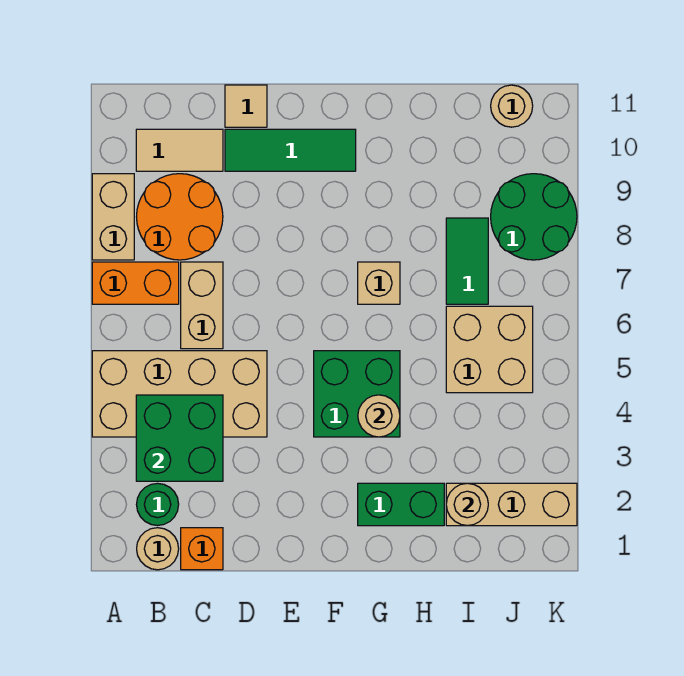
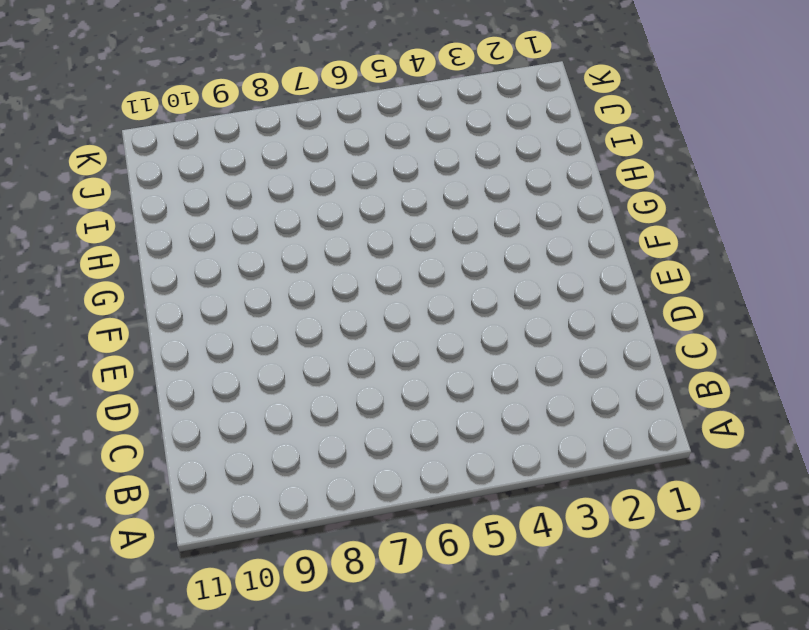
none -> tan brick A4:D5 level 1
none -> orange brick A7:B7 level 1
none -> tan brick A8:A9 level 1

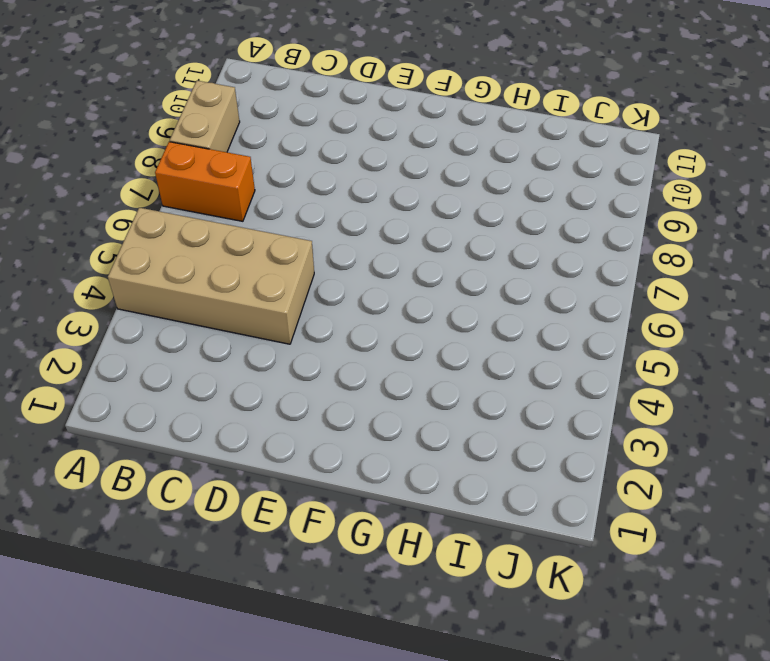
none -> tan round brick B1 level 1
none -> green round brick B2 level 1
none -> orange round brick B8:C9 level 1

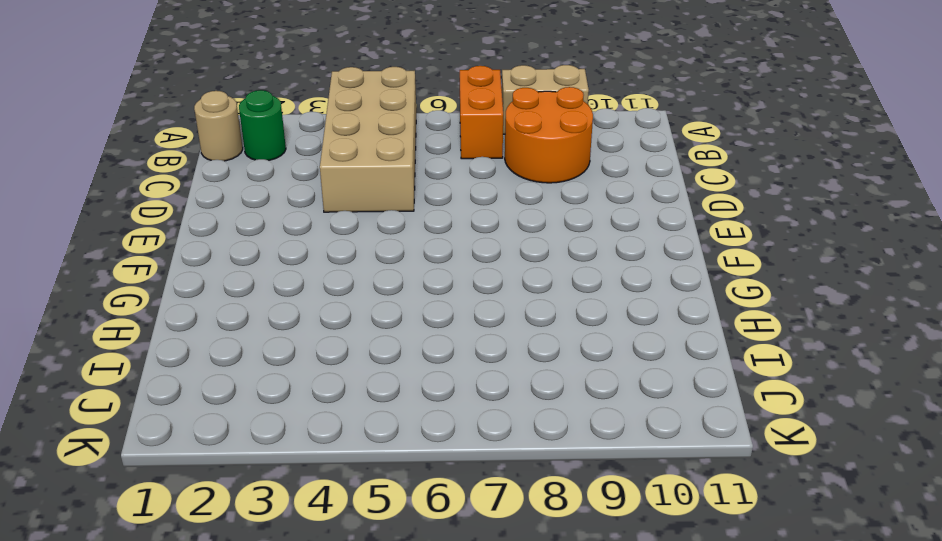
none -> tan tile B10:C10 level 1
none -> orange brick C1 level 1
none -> tan brick C6:C7 level 1

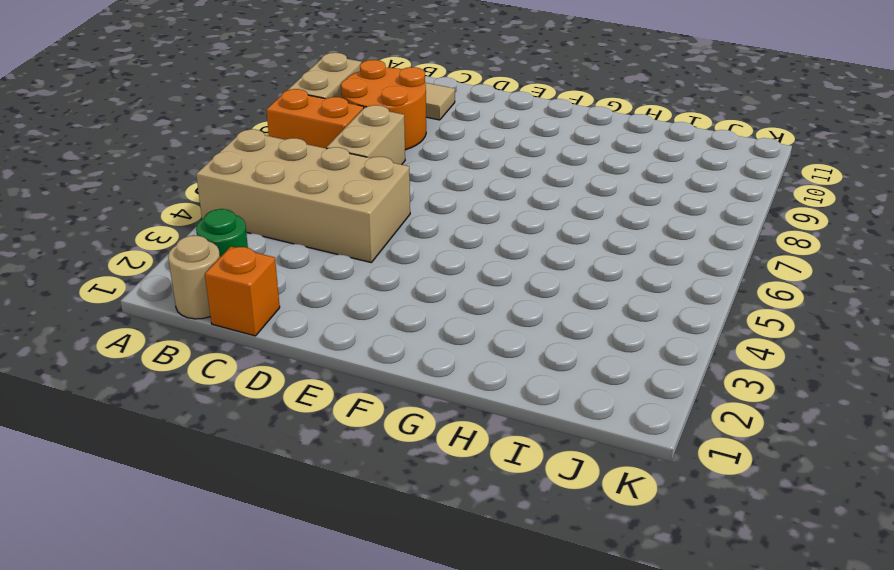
none -> green tile D10:F10 level 1
none -> tan tile D11 level 1
none -> green brick F4:G5 level 1

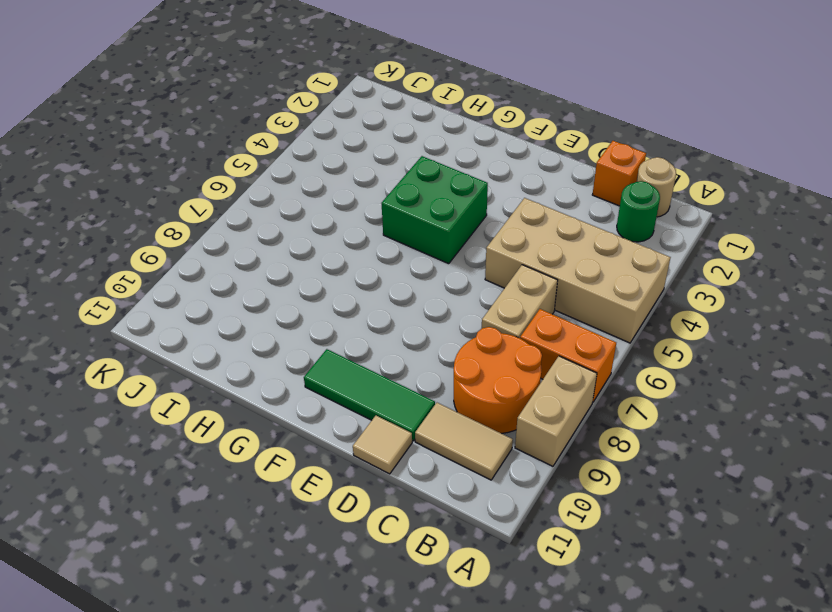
none -> green brick G2:H2 level 1
none -> tan brick G7 level 1
none -> tan brick I2:K2 level 1

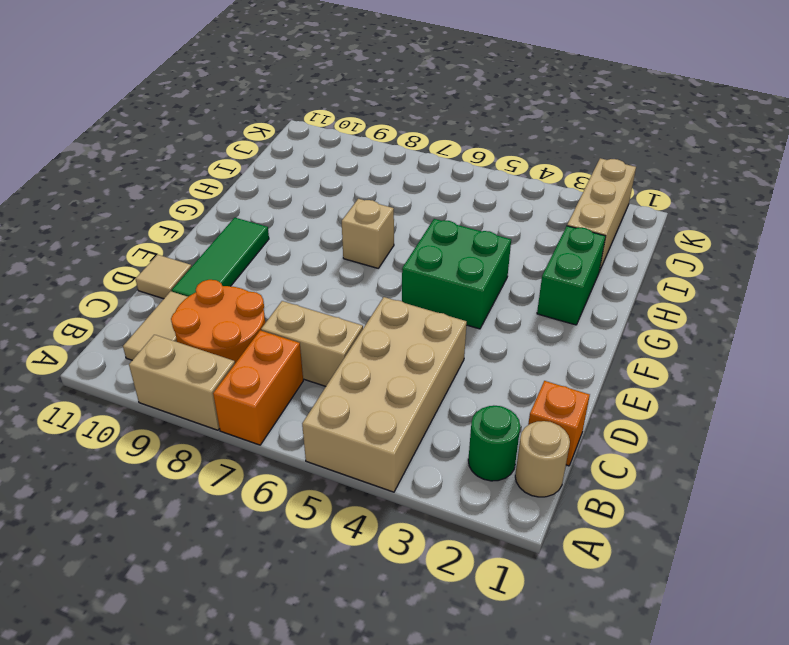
none -> tan brick I5:J6 level 1
none -> green tile I7:I8 level 1
none -> green round brick J8:K9 level 1

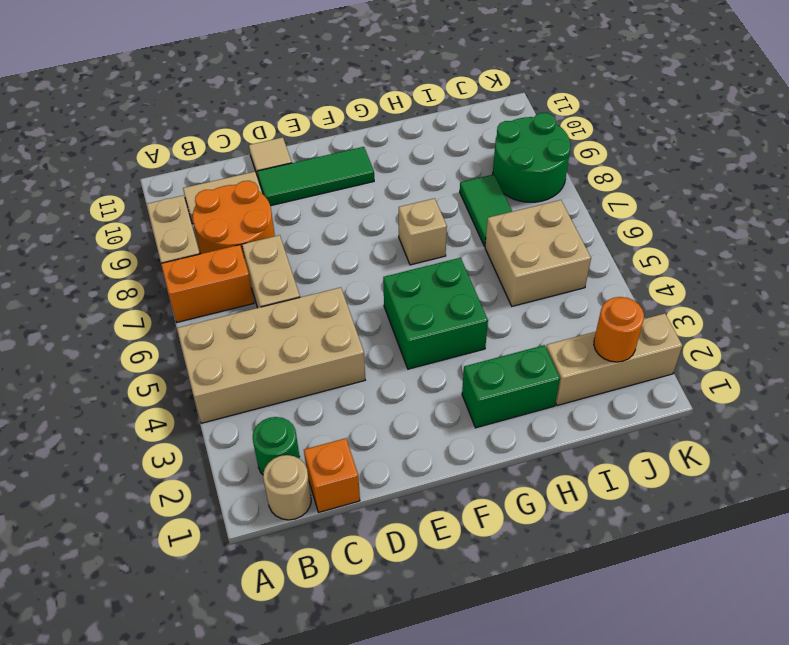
orange round brick J2 level 2 -> none
none -> tan round brick J11 level 1
none -> green brick B3:C4 level 2
none -> tan round brick G4 level 2

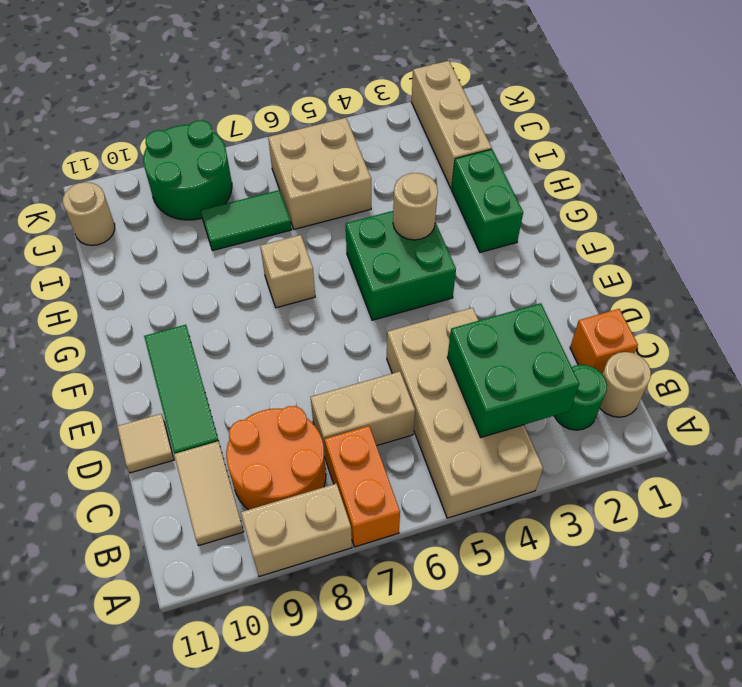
none -> tan round brick I2 level 2

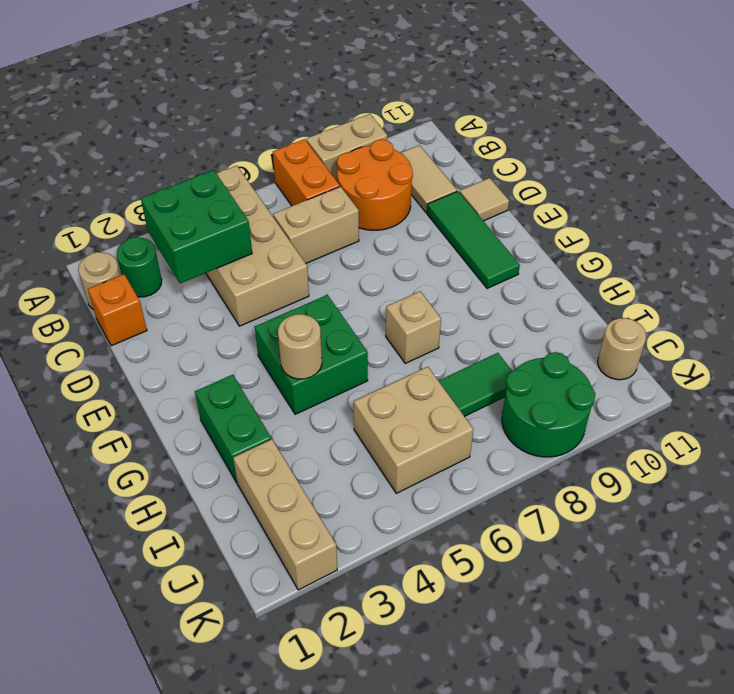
none -> tan round brick I2 level 2

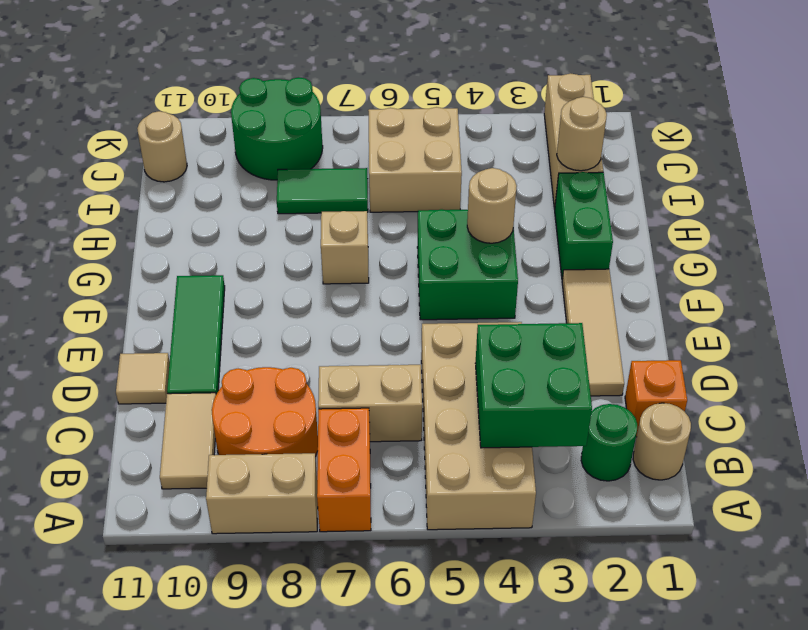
tan tile D2:F2 level 1 -> none

